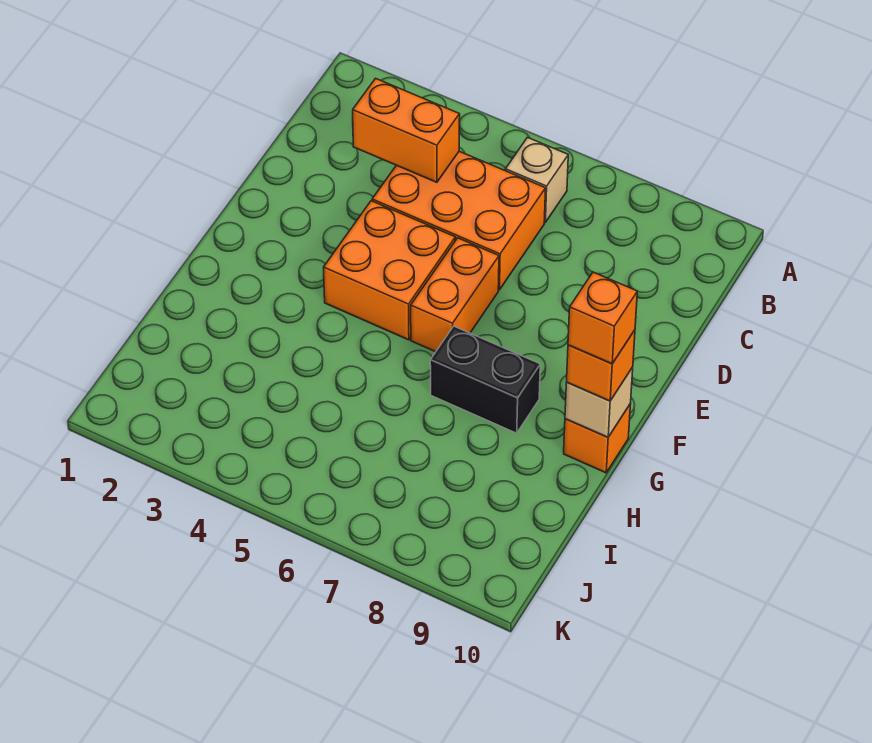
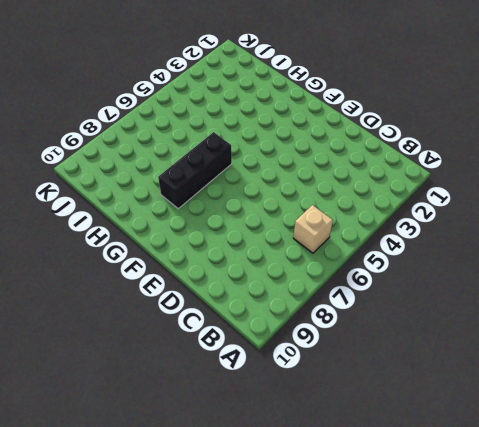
black brick G6:G8 level 1 -> black brick G7:G8 level 1
none -> orange brick C4:D6 level 1
none -> orange brick E4:F5 level 1

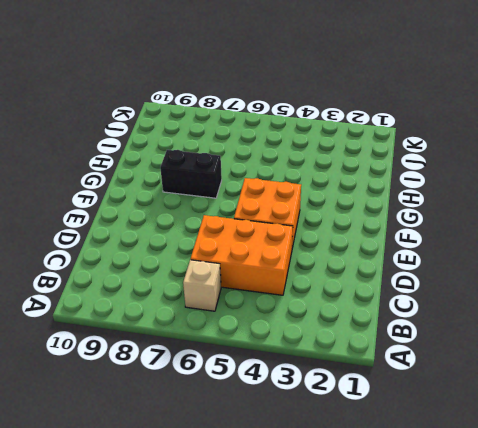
none -> orange brick E6:F6 level 1
none -> orange brick G10 level 1

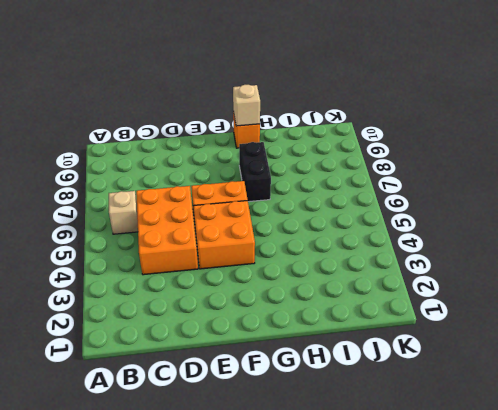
none -> orange brick C3:C4 level 2
none -> orange brick G10 level 3

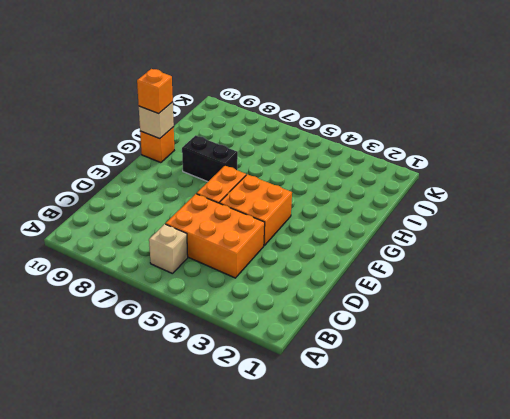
none -> orange brick C3:C4 level 2
none -> orange brick G10 level 4

